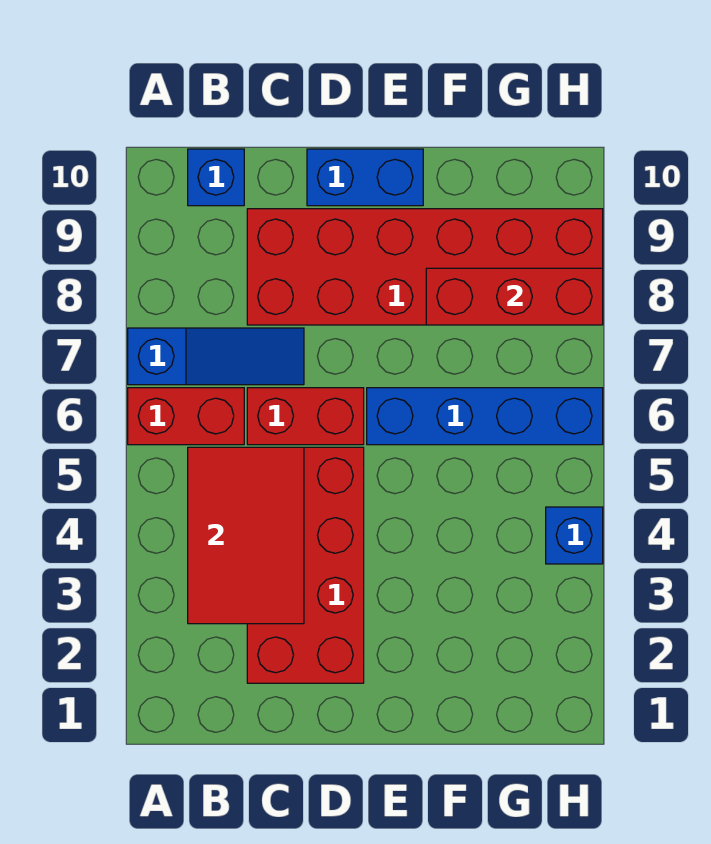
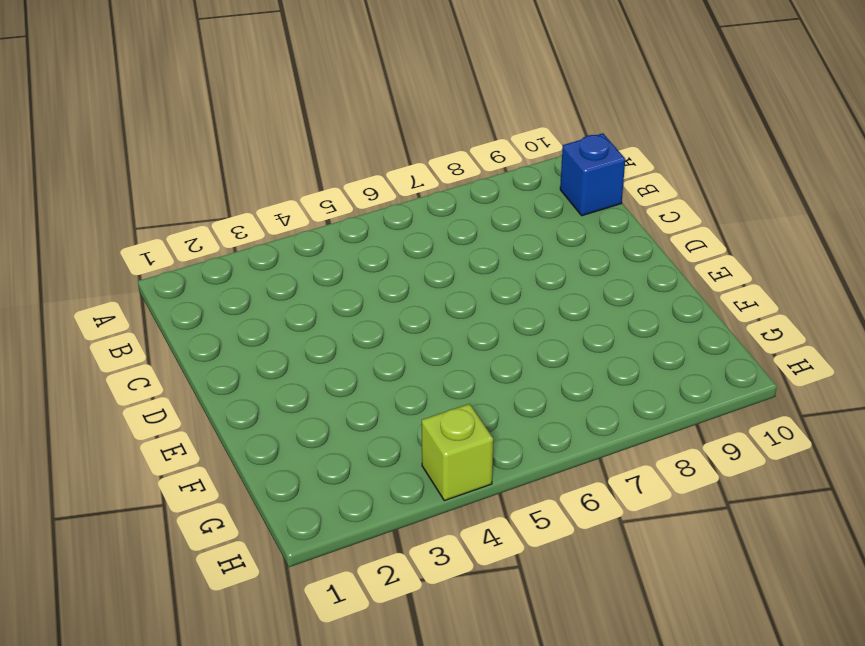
lime brick H4 level 1 -> blue brick H4 level 1
none -> red brick A6:B6 level 1
none -> blue slope A7:C7 level 1 top A

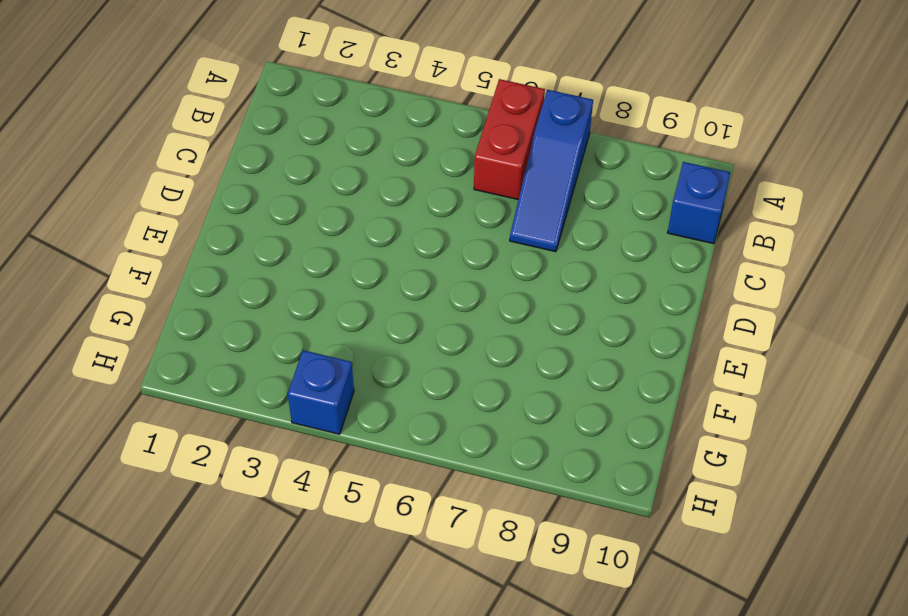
none -> red brick C2:D5 level 1
none -> red brick C6:D6 level 1

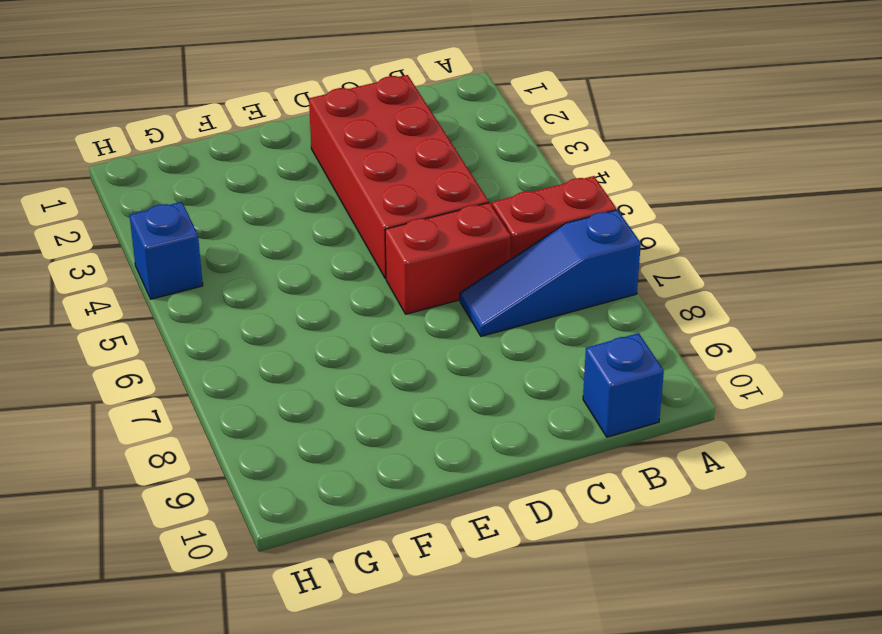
none -> red brick C8:H9 level 1
none -> blue brick D10:E10 level 1

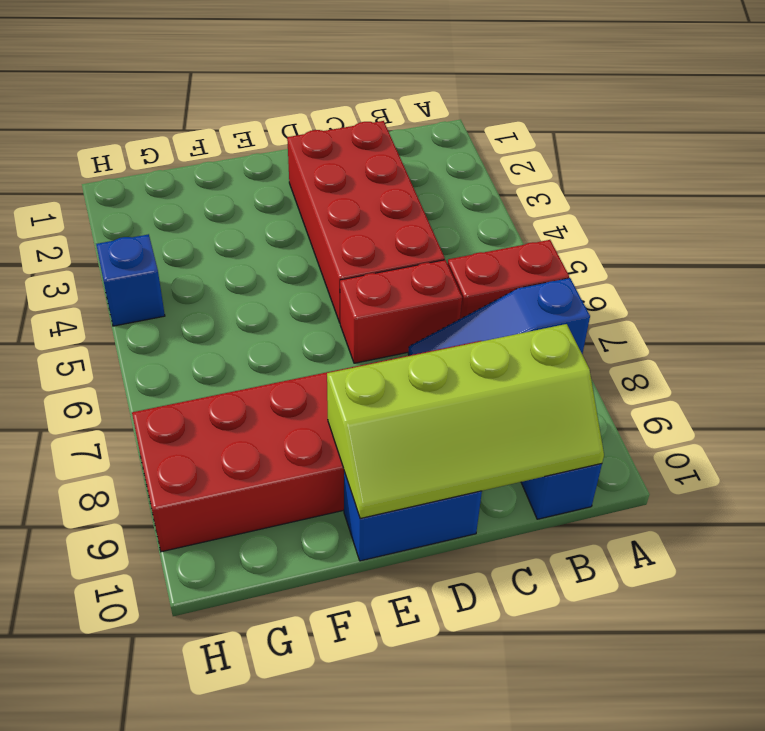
lime slope B9:E10 level 2 top 9 -> none
none -> blue brick E6:H6 level 1
none -> red tile B3:C5 level 2

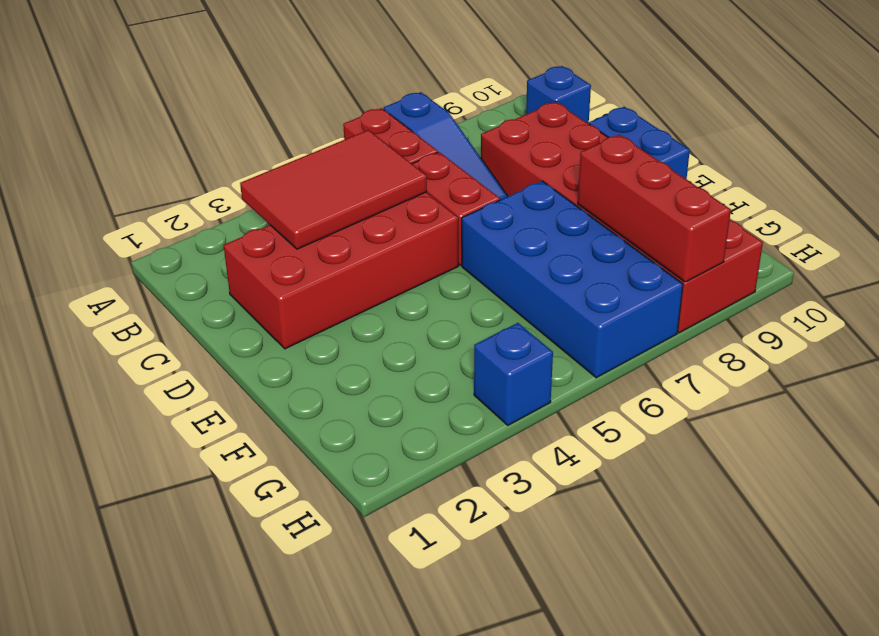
blue brick E6:H7 level 1 -> blue brick E6:H6 level 1

